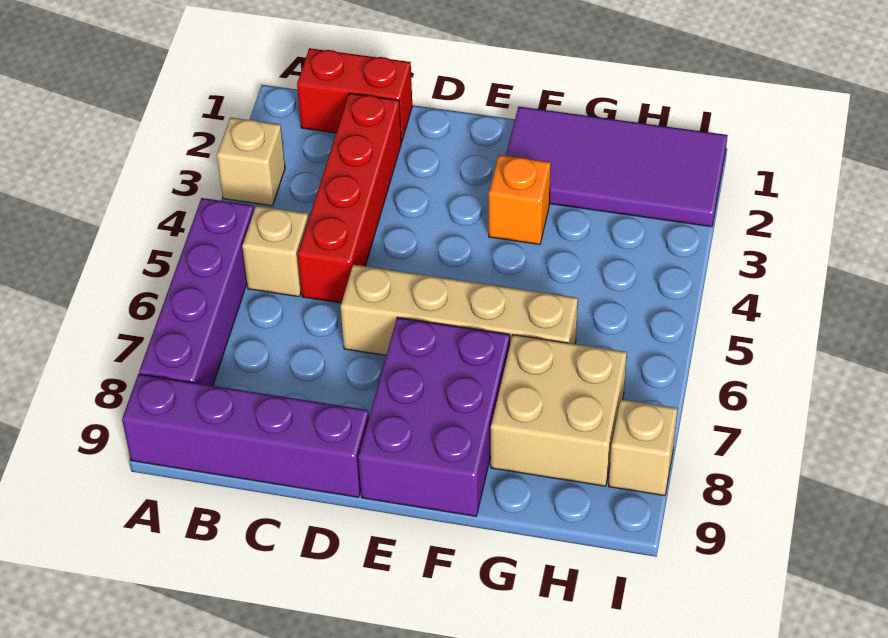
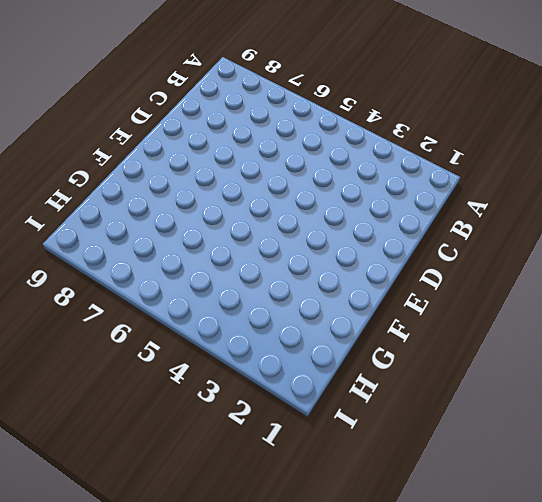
none -> tan brick A3 level 1
none -> purple brick A5:A8 level 1
none -> purple brick A9:D9 level 1

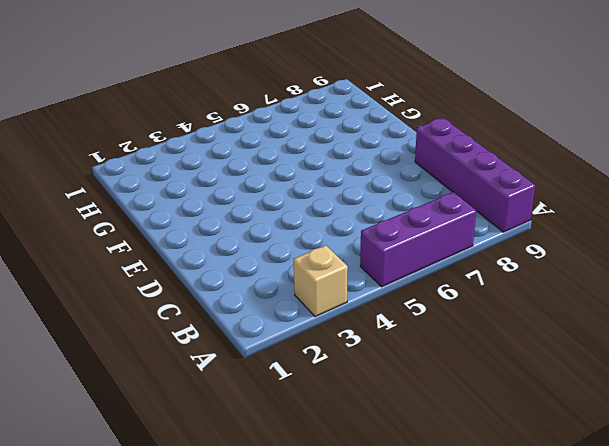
purple brick A5:A7 level 1 -> purple brick A5:A8 level 1
none -> red brick B1:C1 level 1
none -> tan brick B5 level 1
none -> red brick C2:C5 level 1

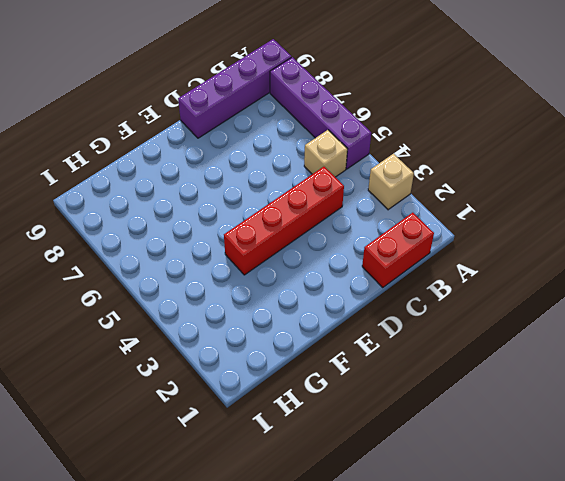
red brick C4:F4 level 1 -> red brick C2:C5 level 1
none -> tan brick D6:G6 level 1
none -> purple brick E7:F9 level 1
none -> purple tile F1:I2 level 1

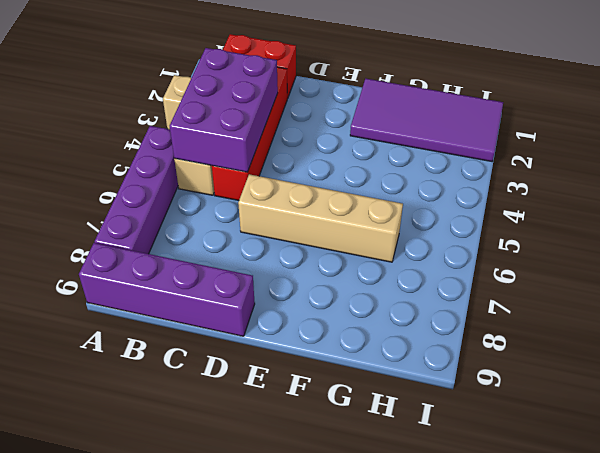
purple brick B3:C5 level 2 -> purple brick E7:F9 level 1
none -> orange brick F3 level 1
none -> tan brick G7:H8 level 1
none -> tan brick I8 level 1

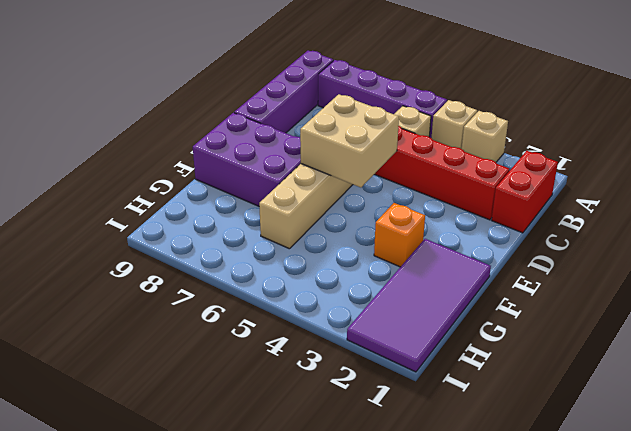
tan brick A4 level 1 -> tan brick I8 level 1
tan brick D5:E6 level 2 -> tan brick G7:H8 level 1

